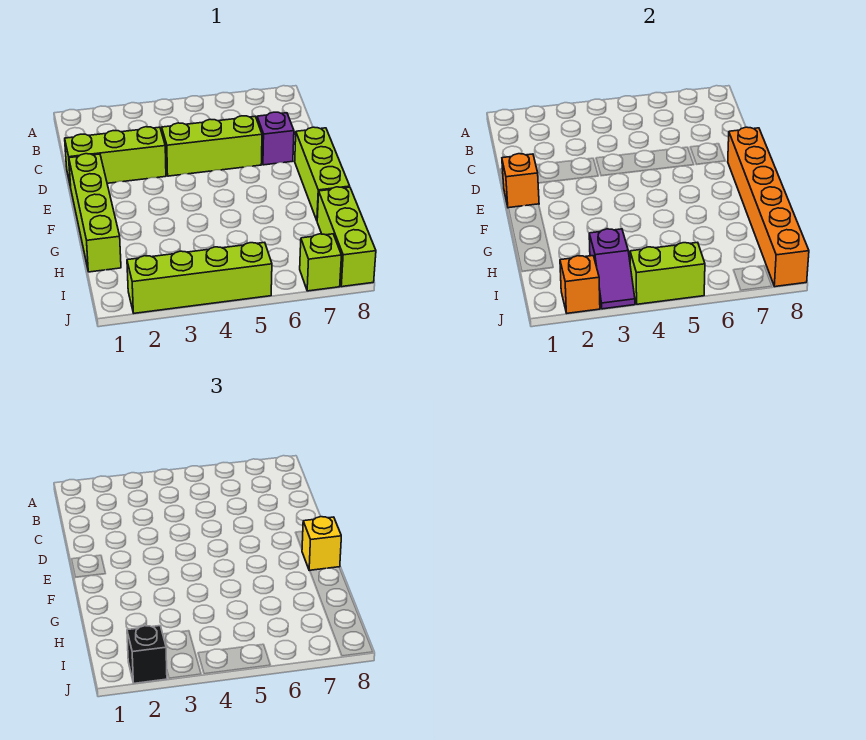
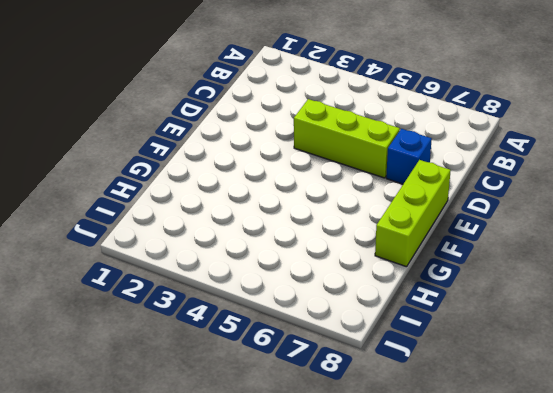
blue brick D7 level 1 -> purple brick D7 level 1
none -> lime brick D1:D3 level 1
none -> lime brick E1:H1 level 1
none -> lime brick H8:J8 level 1

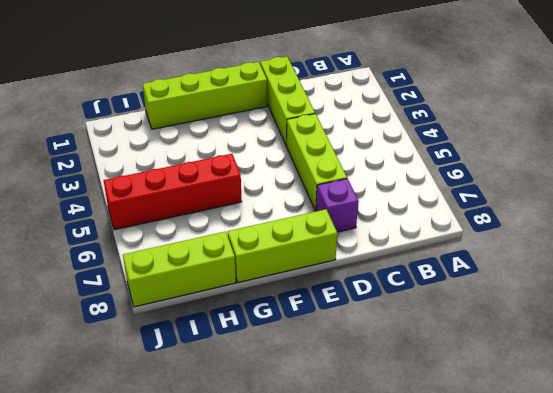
red brick G5:J5 level 1 -> lime brick J2:J5 level 1
none -> lime brick J7 level 1
none -> orange brick E1 level 2
none -> orange brick E8:J8 level 2

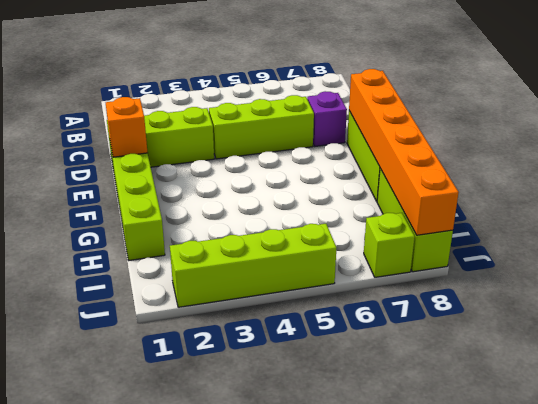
none -> purple slope I3:J3 level 2 top I
none -> orange brick J2 level 2
none -> lime brick J4:J5 level 2

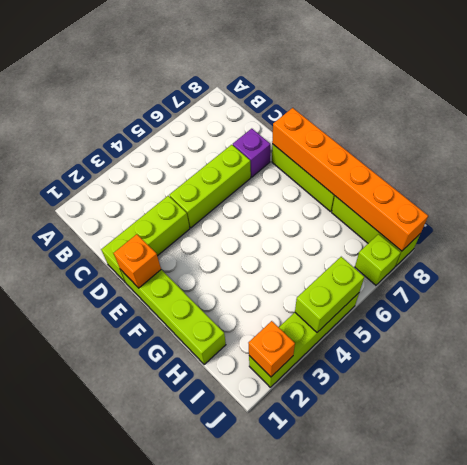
none -> purple slope I3:J3 level 2 top I
none -> yellow brick F8 level 3
none -> black brick J2 level 3

